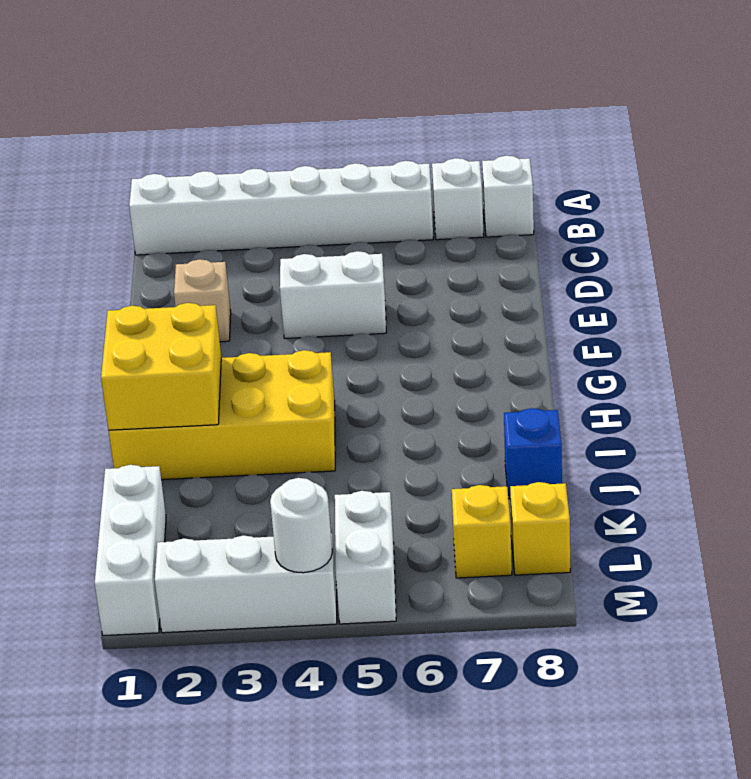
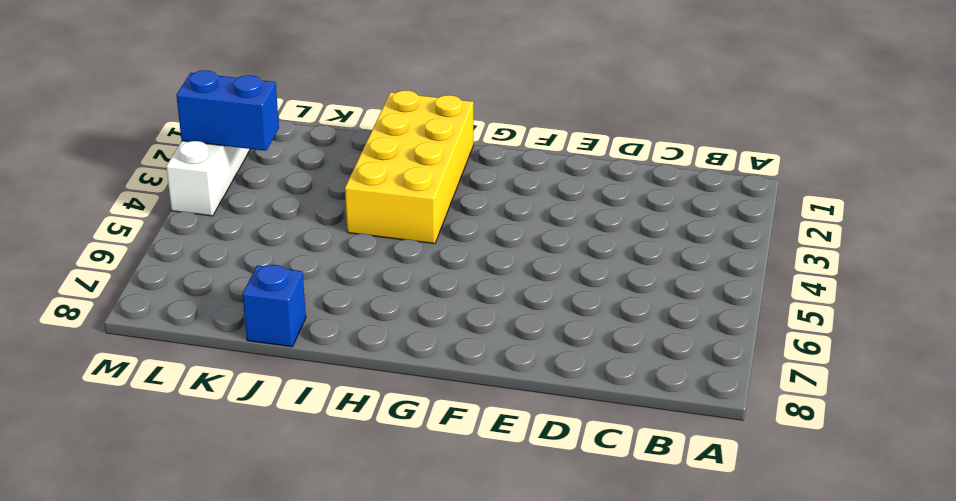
blue brick L3:M3 level 2 -> none
none -> white brick B1:B6 level 1
none -> white brick B7 level 1
none -> white brick B8 level 1

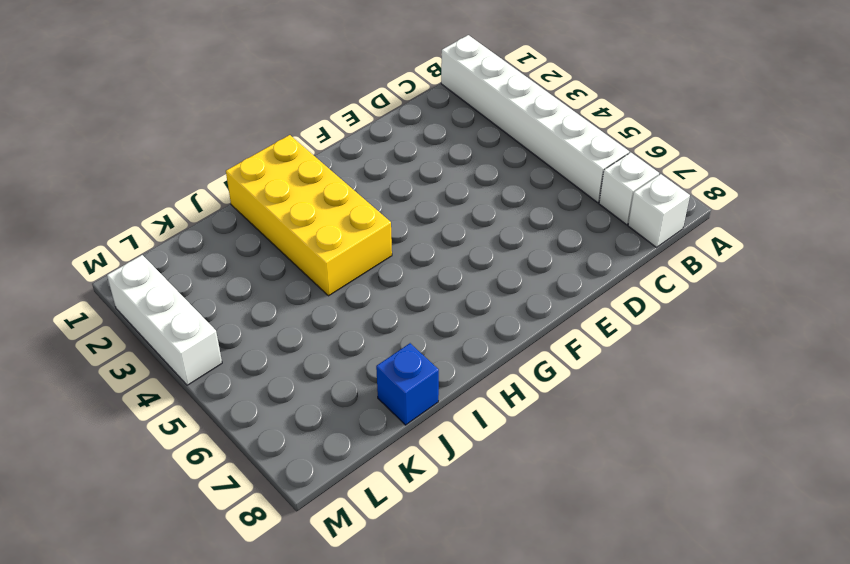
none -> tan brick E2 level 1
none -> white brick E4:E5 level 1
none -> white brick K1:M1 level 1

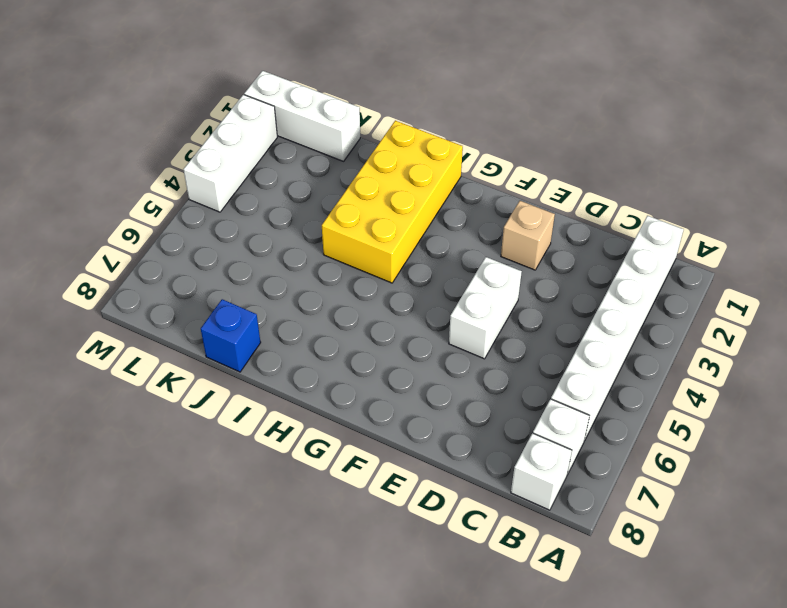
none -> white brick L5:M5 level 1
none -> yellow brick L7 level 1
none -> yellow brick L8 level 1

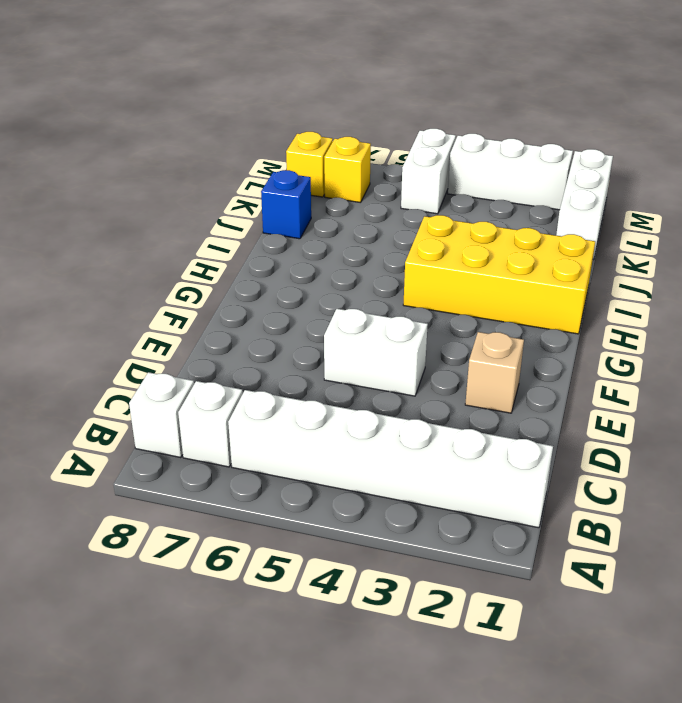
none -> yellow brick H1:I2 level 2
none -> white round brick M4 level 2

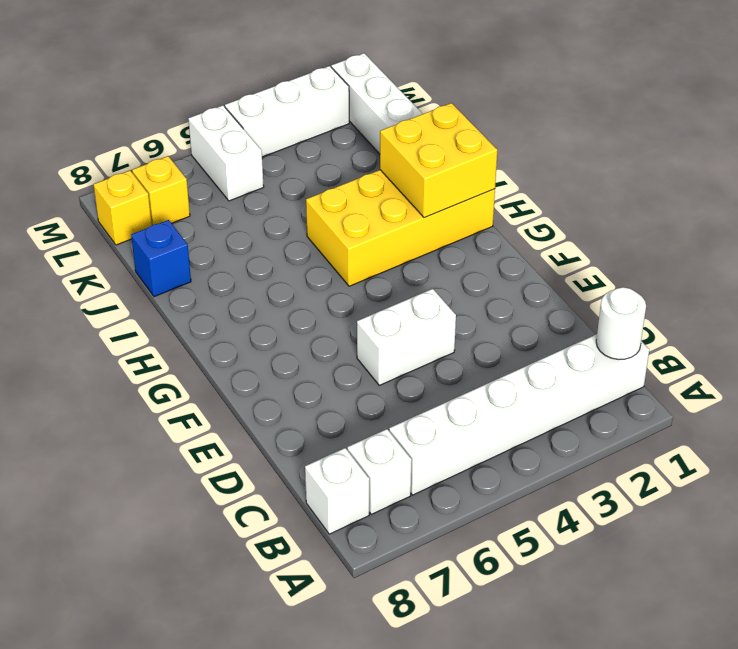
white round brick B1 level 2 -> white round brick M4 level 2
none -> tan brick E2 level 1

